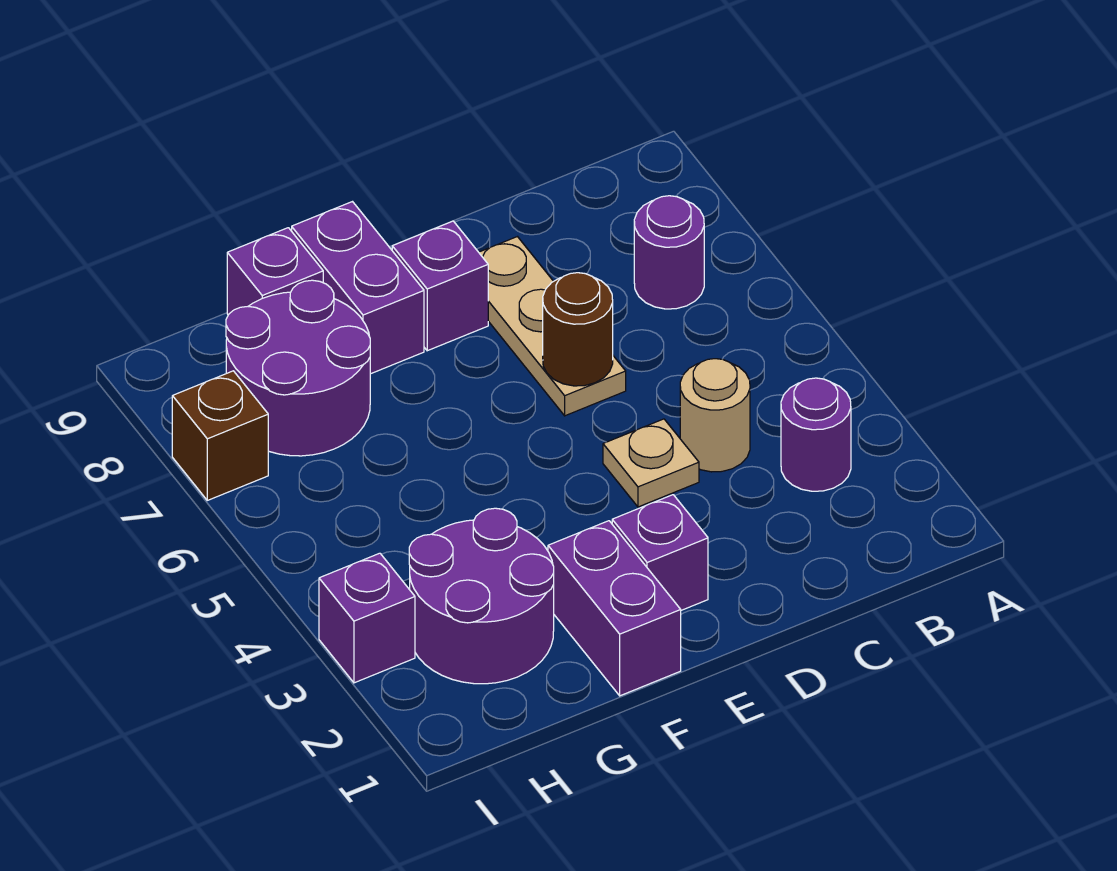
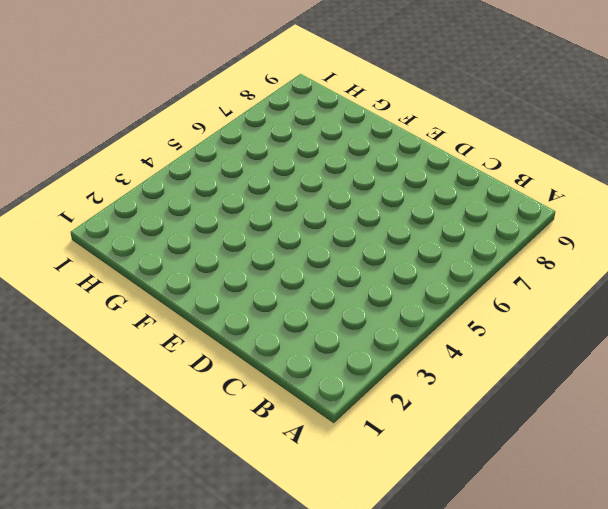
none -> purple round brick B3 level 1
none -> purple round brick B7 level 1
none -> tan round brick C4 level 1

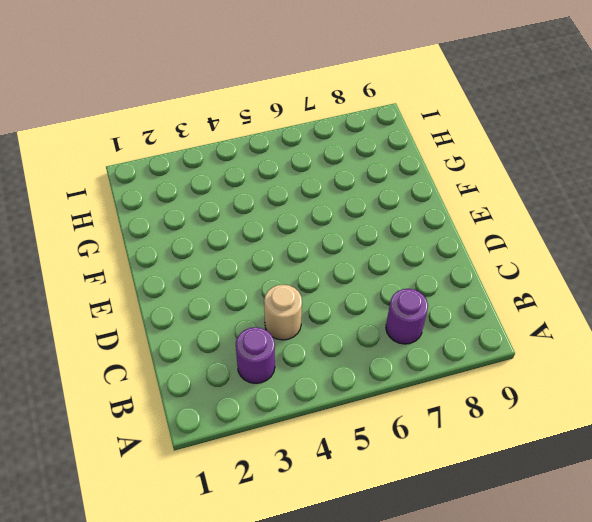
none -> tan plate D4 level 1
none -> tan plate D6:D8 level 1
none -> purple brick E2 level 1

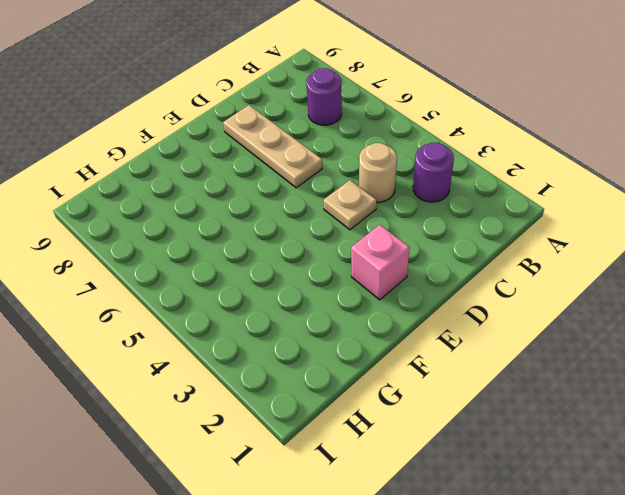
pink brick E2 level 1 -> purple brick E2 level 1
none -> purple brick E8 level 1
none -> purple brick F1:F2 level 1
none -> purple brick F8:F9 level 1

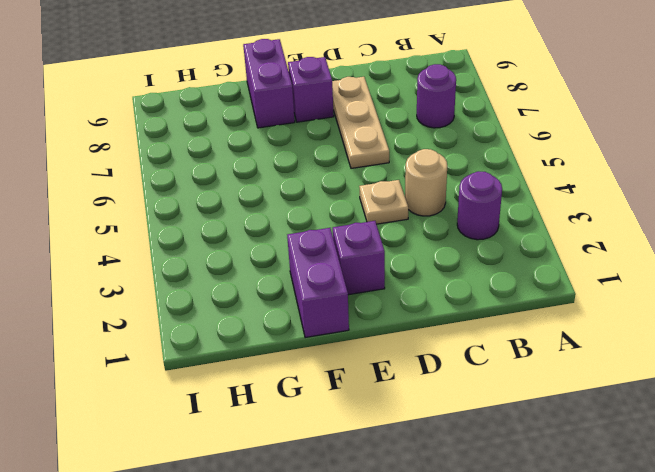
none -> purple round brick G2:H3 level 1
none -> purple round brick G7:H8 level 1
none -> purple brick G9 level 1

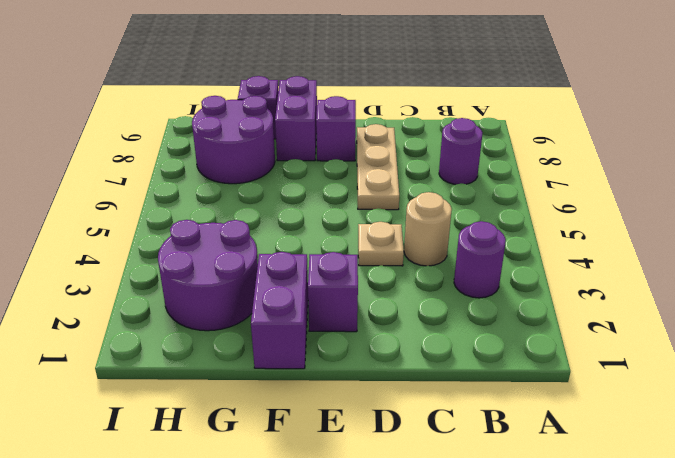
none -> purple brick I3 level 1
none -> brown brick I7 level 1
none -> brown round brick D6 level 2

